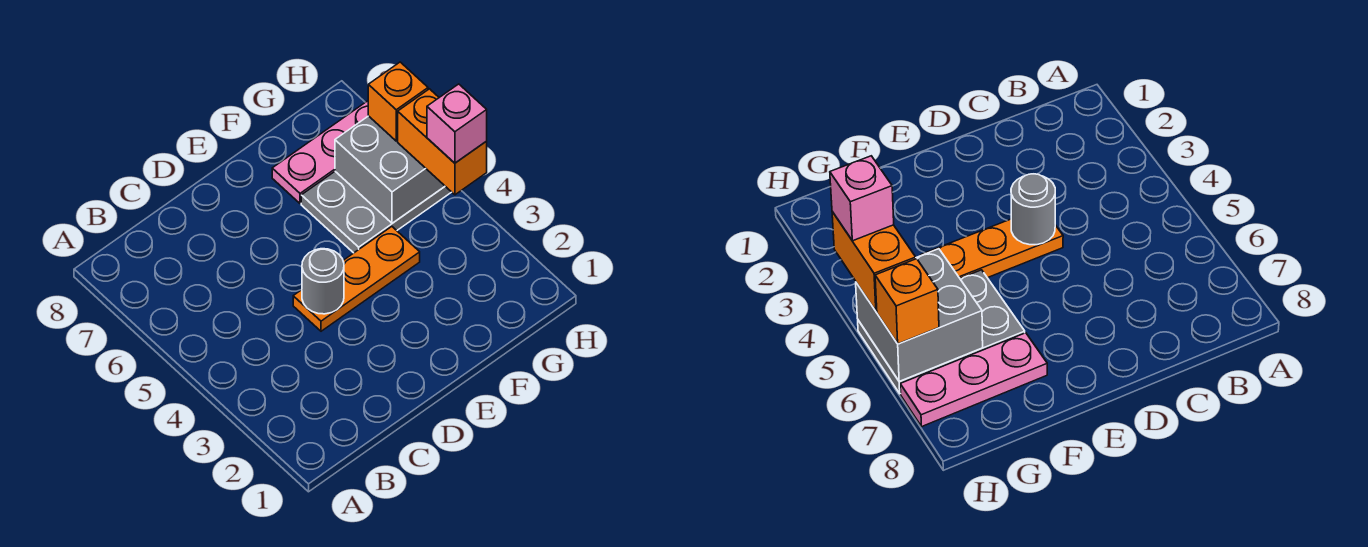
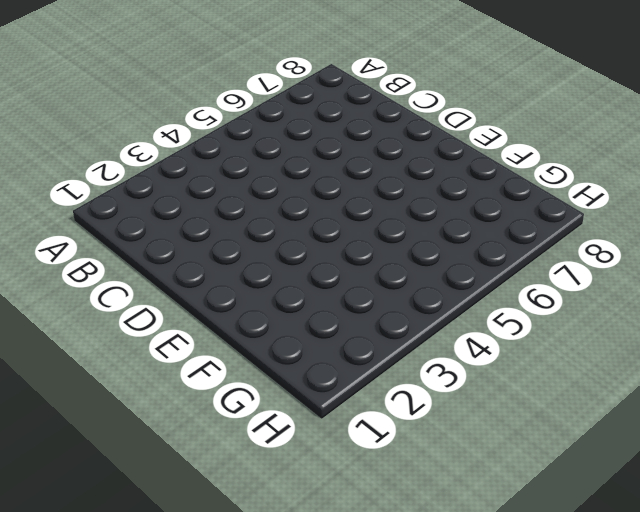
none -> orange plate D4:F4 level 1
none -> grey plate F5:H6 level 1

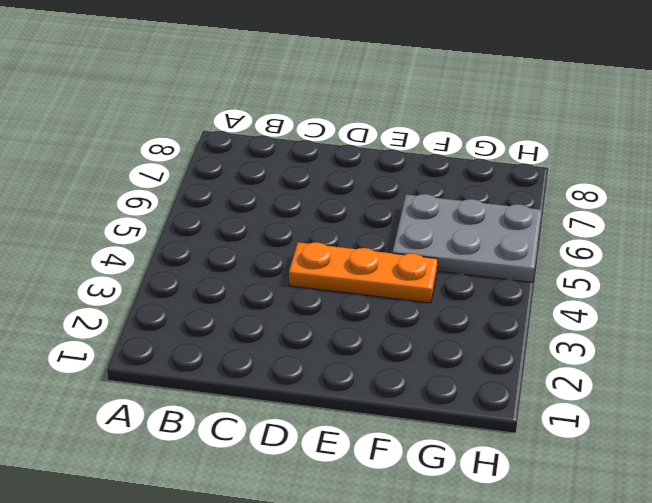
none -> pink plate F7:H7 level 1
none -> grey round brick D4 level 2

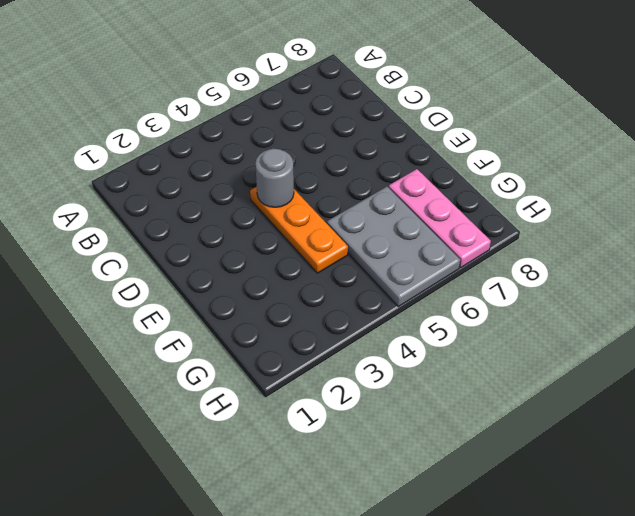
none -> grey brick G5:H6 level 2
none -> orange brick H4:H5 level 3

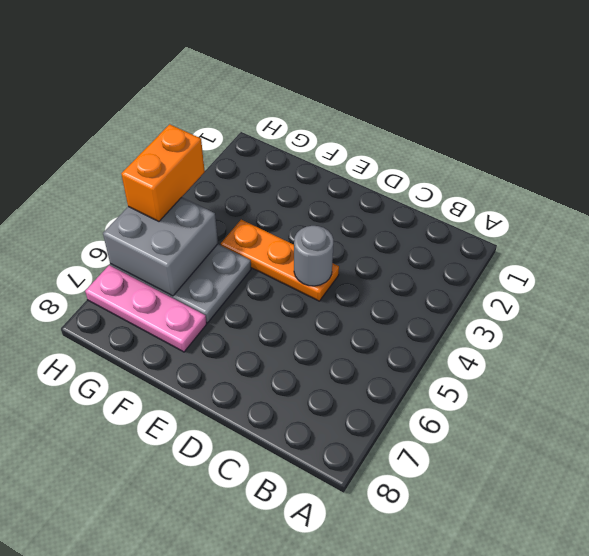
none -> orange brick H6 level 3
none -> pink brick H4 level 4

